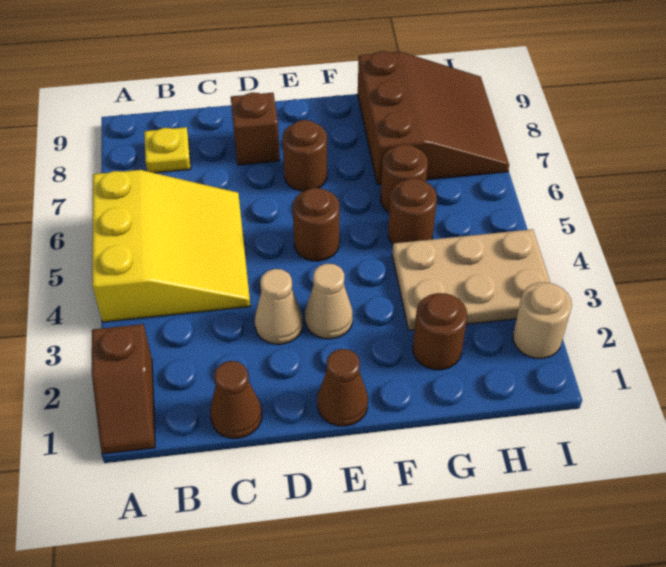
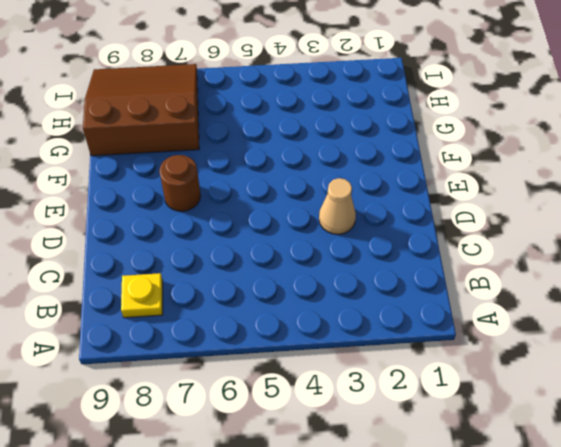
none -> brown slope A1:A2 level 1 top 2
none -> yellow slope A4:C6 level 1 top A
none -> brown cone C1 level 1

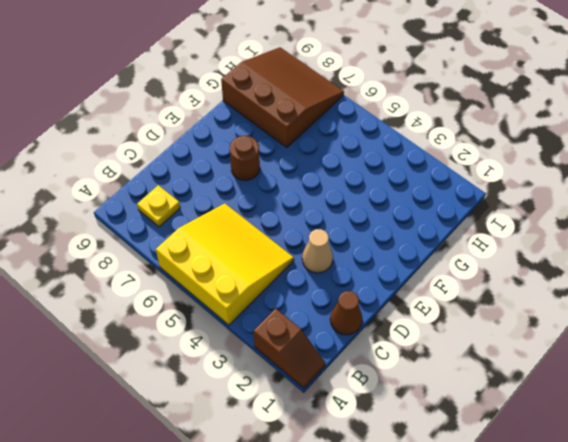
none -> brown brick D8 level 1
none -> brown cone E1 level 1
none -> tan cone E3 level 1

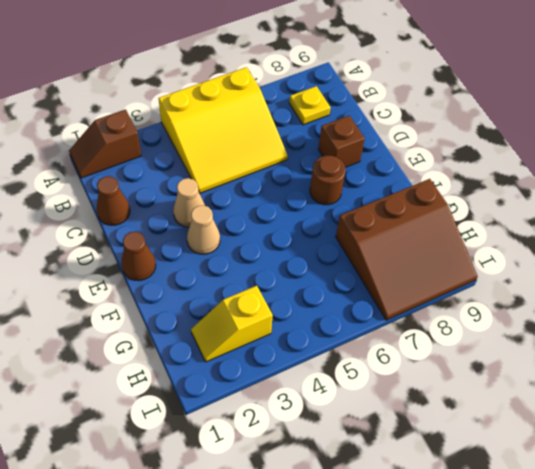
yellow slope H2:H3 level 1 top 3 -> tan plate G3:I4 level 1
none -> brown round brick E5 level 1
none -> brown round brick G2 level 1
none -> brown round brick G5 level 1

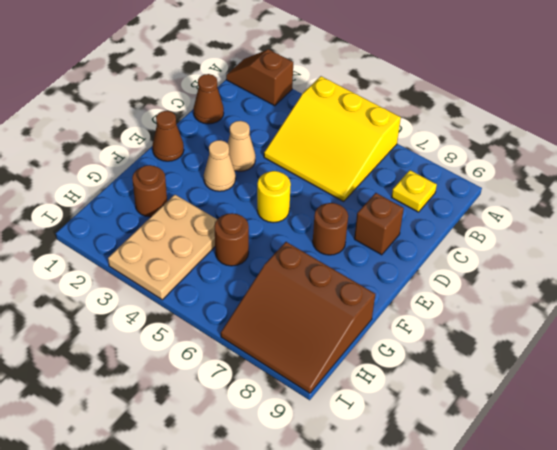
yellow round brick E5 level 1 -> brown round brick E5 level 1
none -> brown round brick G6 level 1
none -> tan round brick I2 level 1

